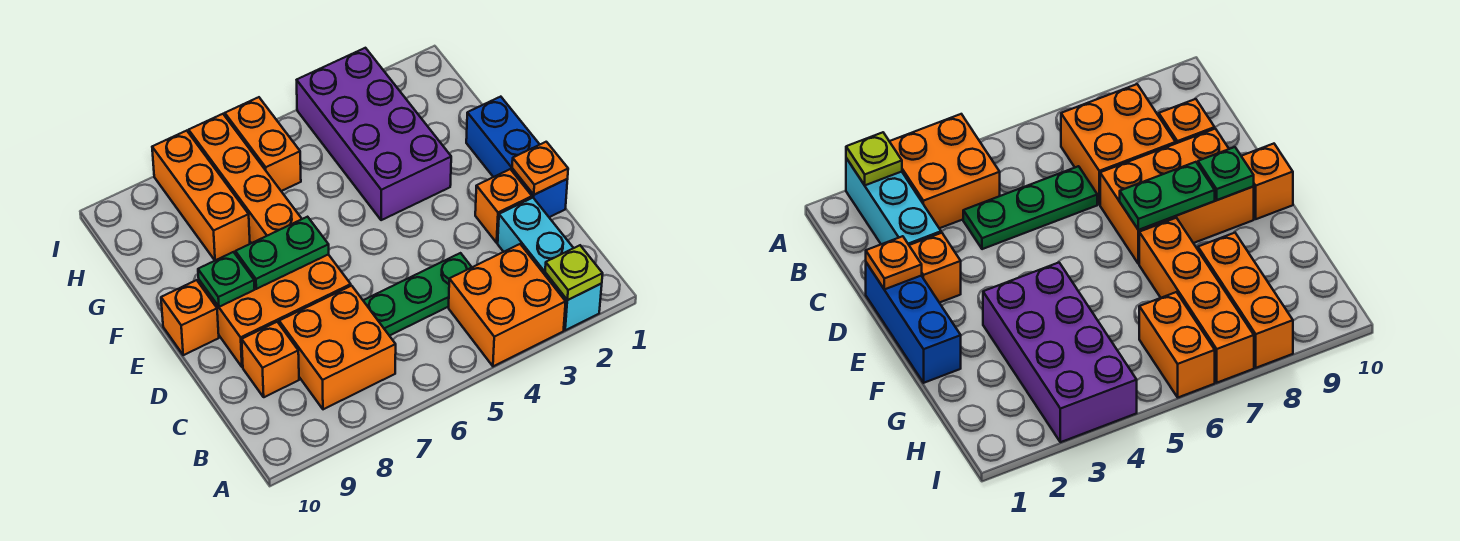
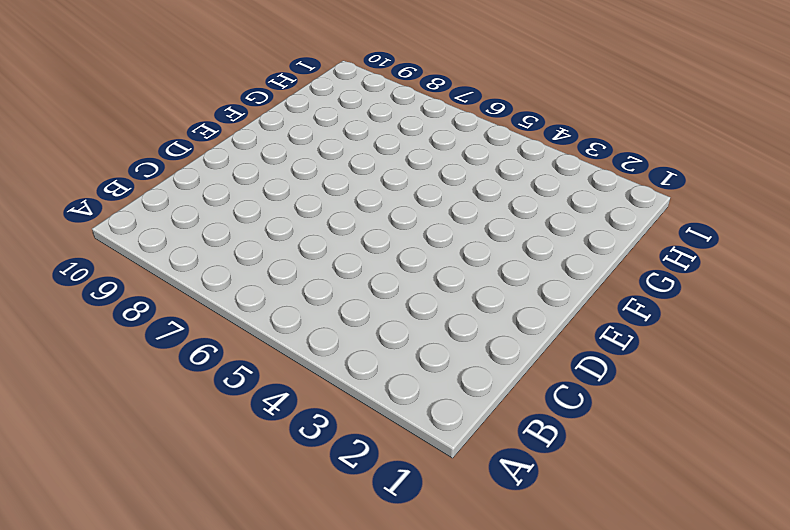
none -> cyan brick A2:C2 level 1
none -> orange brick A3:B4 level 1
none -> orange brick B7:C8 level 1

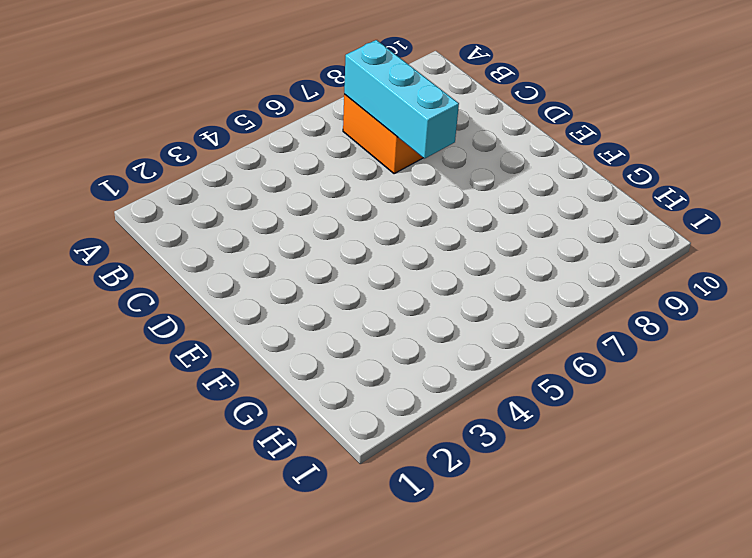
cyan brick B7:D7 level 2 -> cyan brick A2:C2 level 1
none -> orange brick A3:B4 level 1
none -> green plate C4:C6 level 1
none -> orange brick C9 level 1

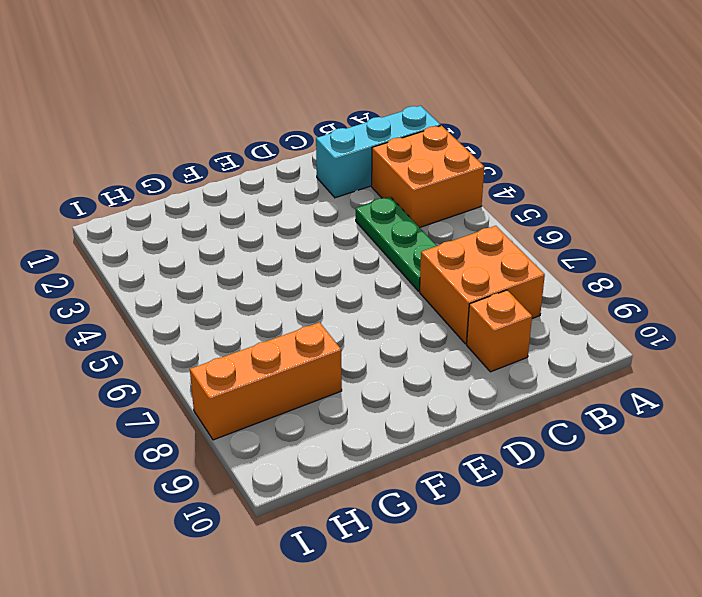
none -> blue brick D1:F1 level 1
none -> orange brick D2 level 1
none -> orange brick D7:E9 level 1

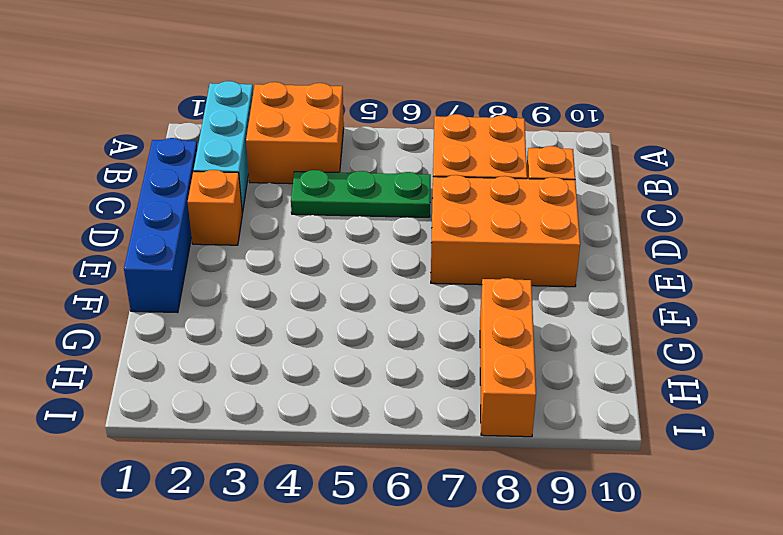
blue brick C1:F1 level 1 -> blue brick D1:F1 level 1
none -> orange brick E10 level 1
none -> purple brick F3:I4 level 1
none -> orange brick F7:I7 level 1

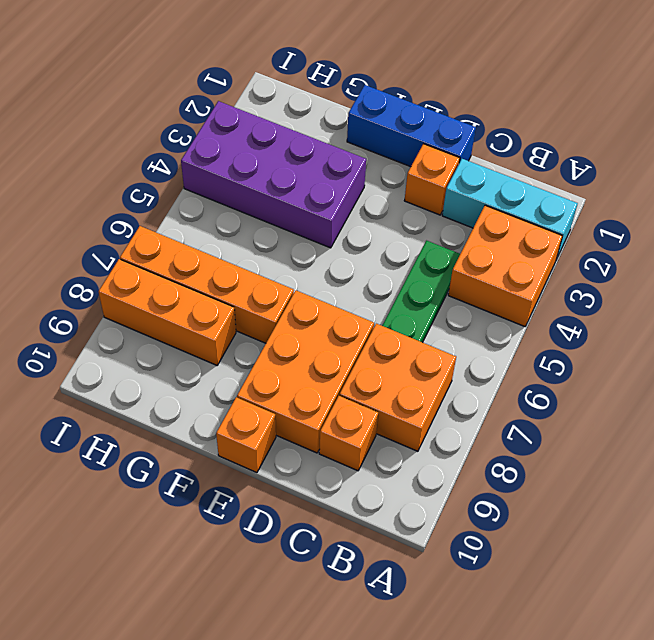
none -> orange brick H6:I6 level 1
none -> lime plate A2 level 2
none -> orange plate D1 level 2

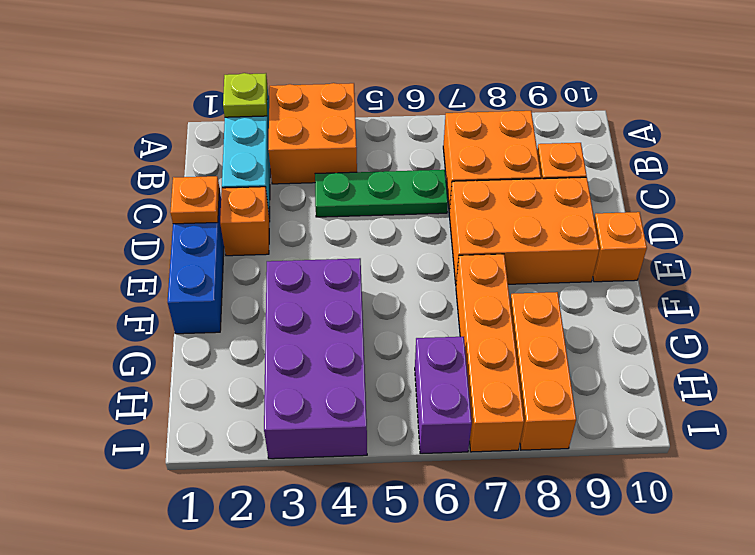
purple brick H6:I6 level 1 -> orange brick H6:I6 level 1
none -> green plate E7:E8 level 2
none -> green plate E9 level 2

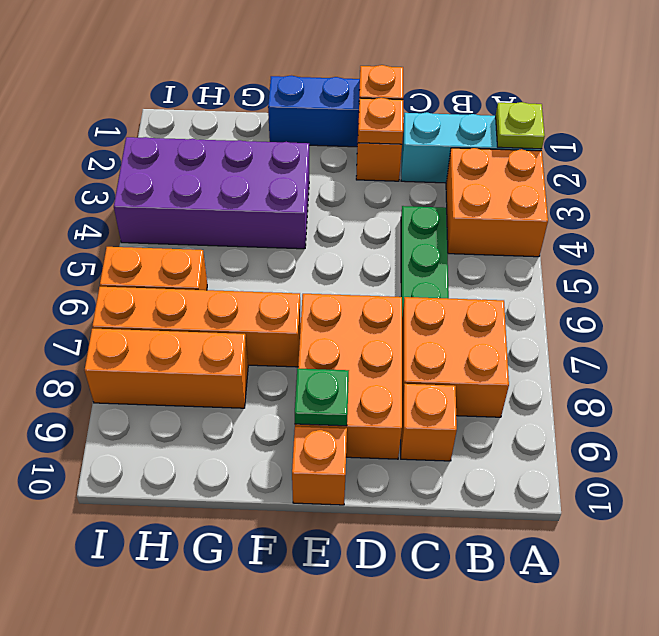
orange plate D2 level 2 -> none
none -> green plate E7:E8 level 2

